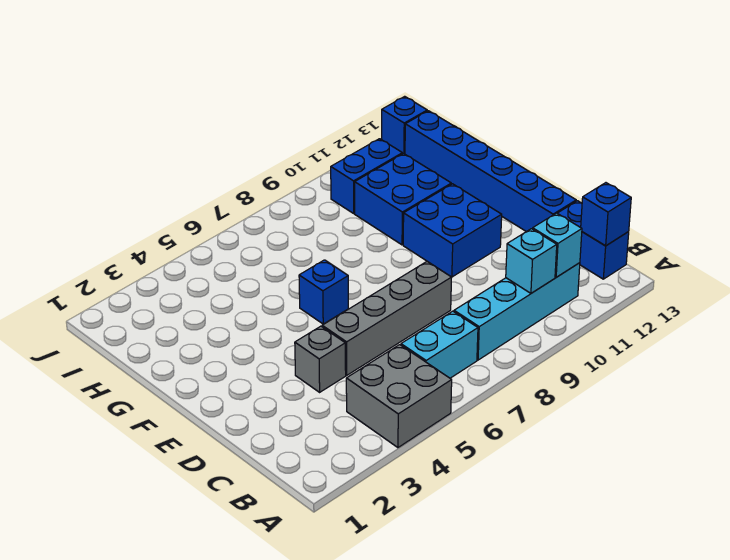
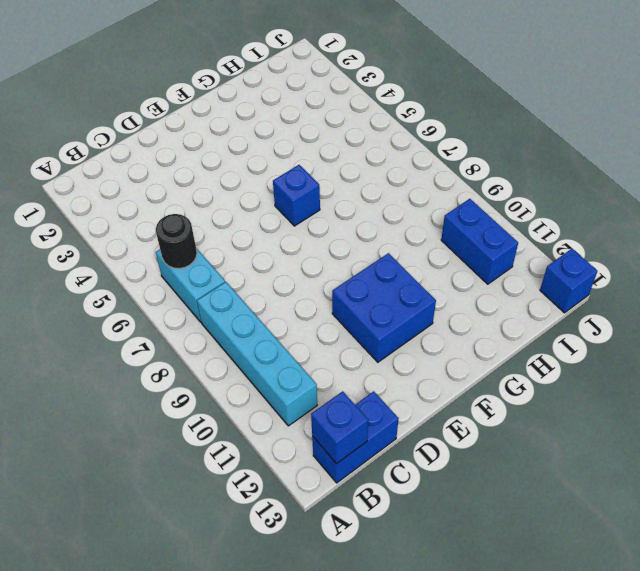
black round brick B6 level 2 -> none
none -> grey brick A4:B5 level 1
none -> grey brick D4 level 1
none -> grey brick D5:D8 level 1

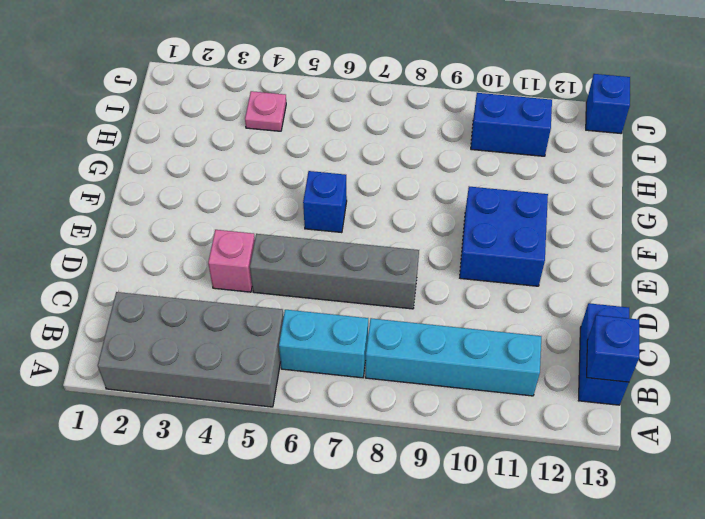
grey brick A2:B5 level 1 -> grey brick A4:B5 level 1
pink brick D4 level 1 -> grey brick D4 level 1
pink plate I4 level 1 -> none
none -> blue brick D13:I13 level 1
none -> blue brick G10:H11 level 1
none -> cyan brick B10 level 2

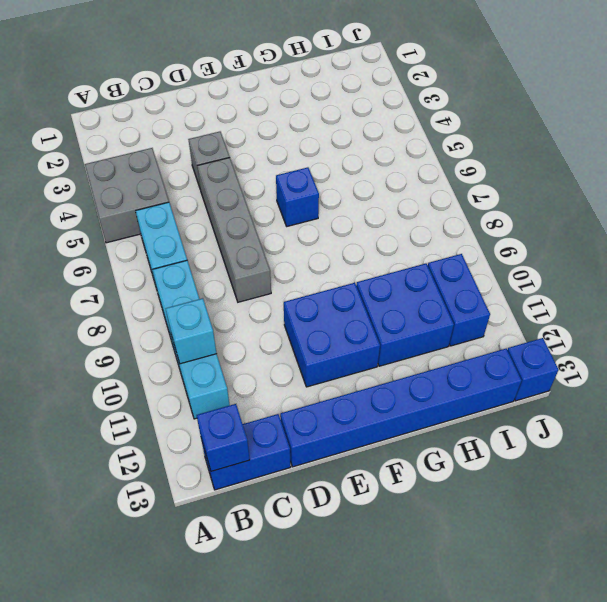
none -> cyan brick B11 level 2

